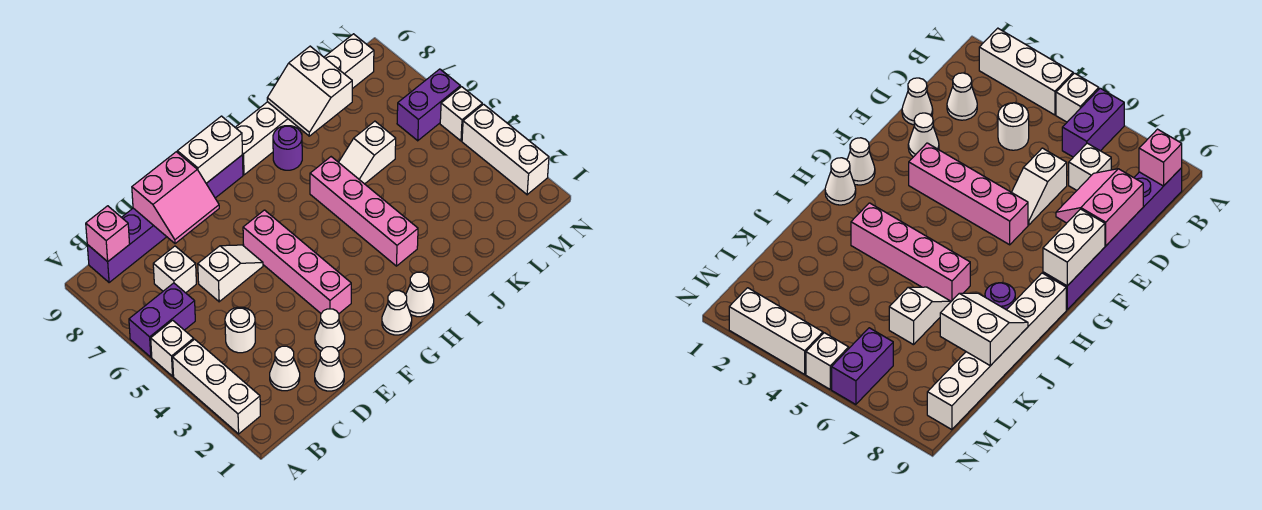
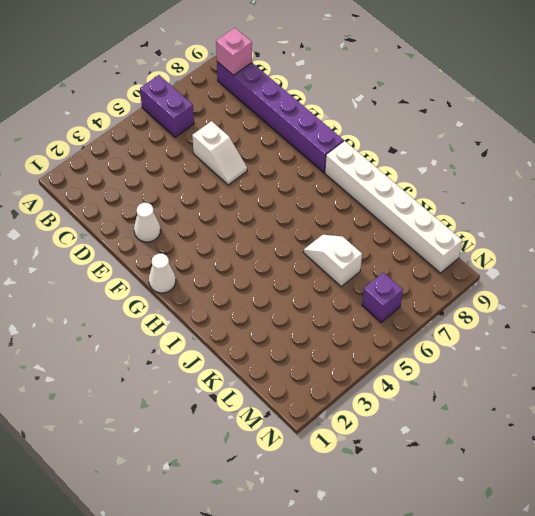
purple brick M6 level 1 -> purple brick M6:N6 level 1
none -> white brick A2:A4 level 1
none -> white brick A5 level 1
none -> white cone C2 level 1

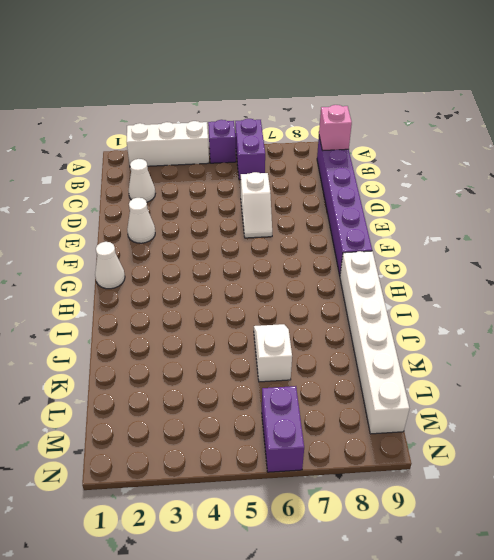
purple brick A5 level 1 -> white brick A5 level 1
none -> white round brick C4 level 1
none -> white brick C7 level 1
none -> white cone D1 level 1

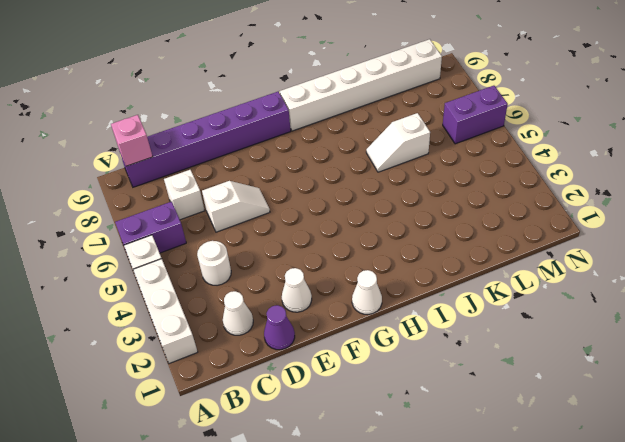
purple cone D1 level 1 -> white cone D1 level 1
none -> pink brick F3:F6 level 1
none -> white cone H1 level 1
none -> pink brick I3:I6 level 1

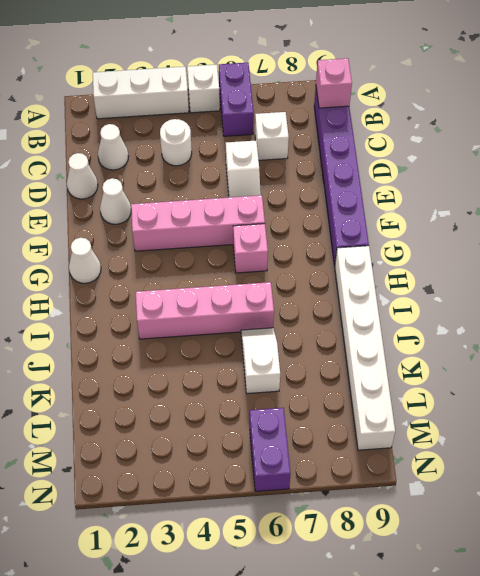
pink brick G6 level 1 -> none
none -> white cone H1 level 1
none -> purple round brick I8 level 1
none -> white brick N2:N4 level 1

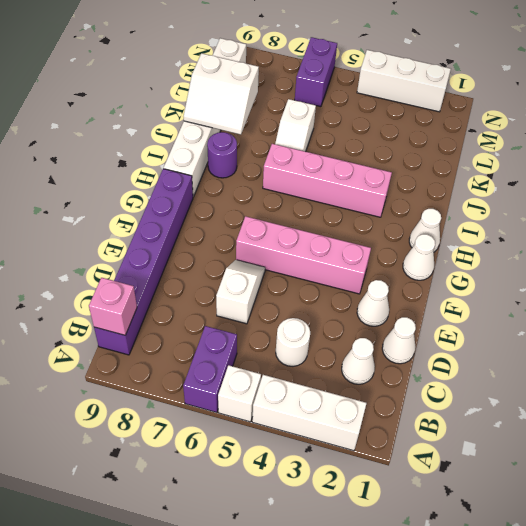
none -> white brick C7 level 1
none -> white brick N5 level 1
none -> pink slope D8:E9 level 2 top 9

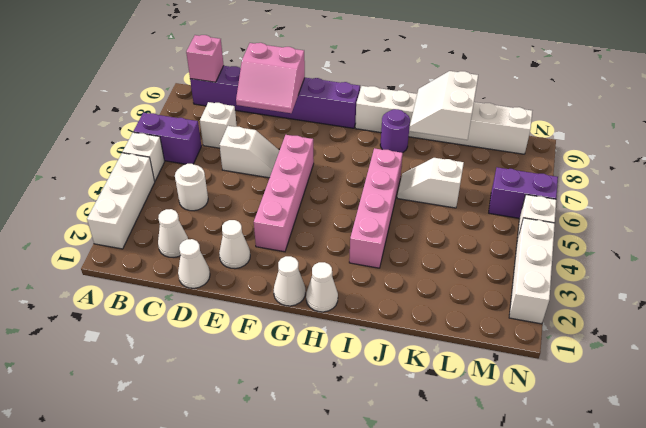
none -> white brick F9:G9 level 2

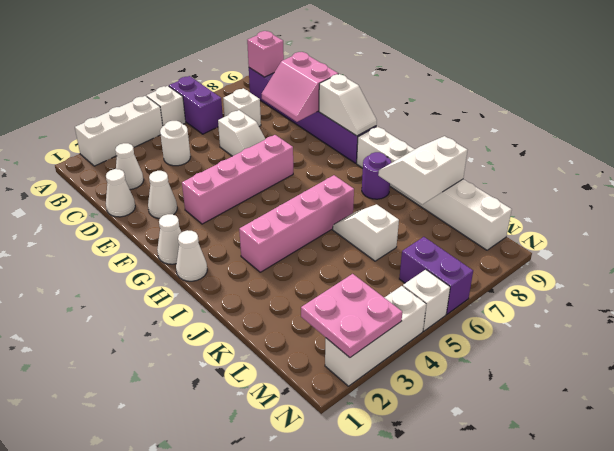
white slope F9:G9 level 2 top F -> white brick F9:G9 level 2
pink plate M2:N3 level 2 -> none

